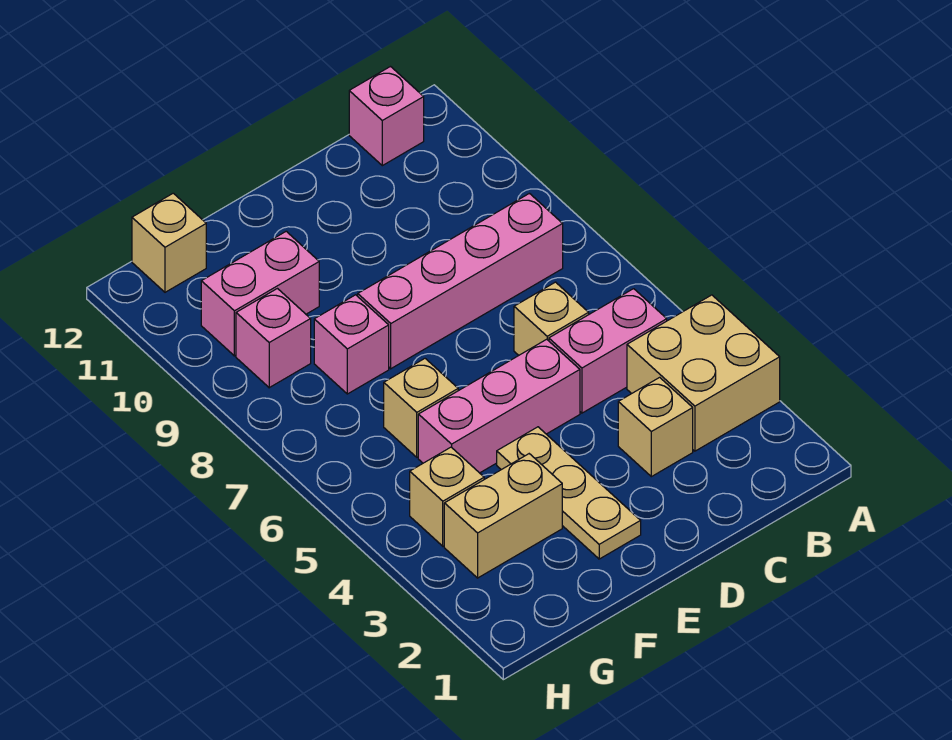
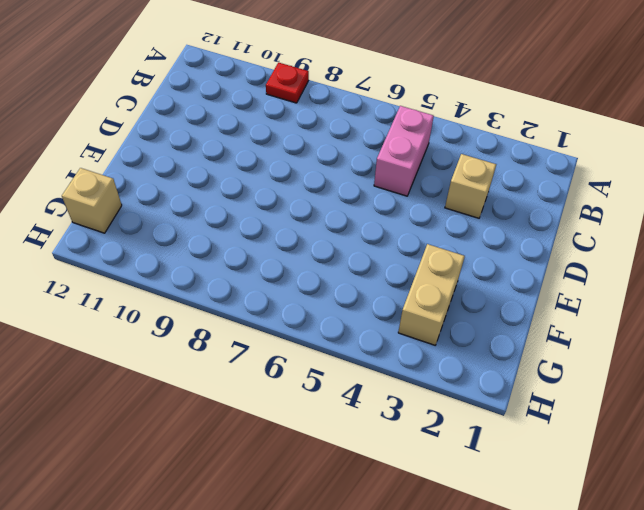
red plate A9 level 1 -> none
none -> tan brick A3:B4 level 1
none -> pink brick B8:E8 level 1
none -> pink brick B12 level 1

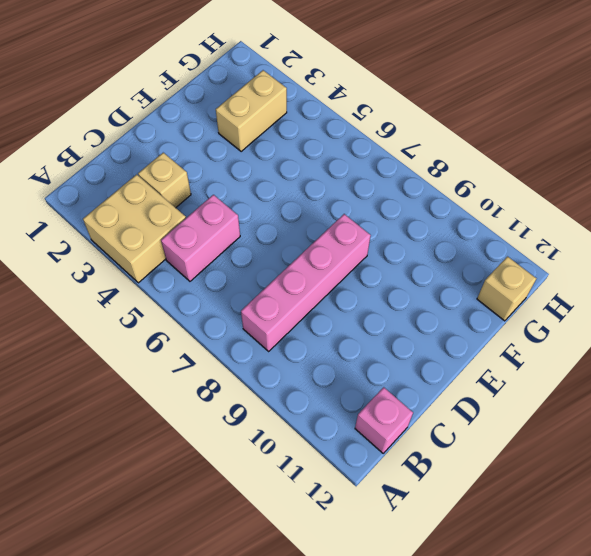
none -> tan brick C6 level 1
none -> pink brick D5:F5 level 1
none -> tan plate E2:E4 level 1

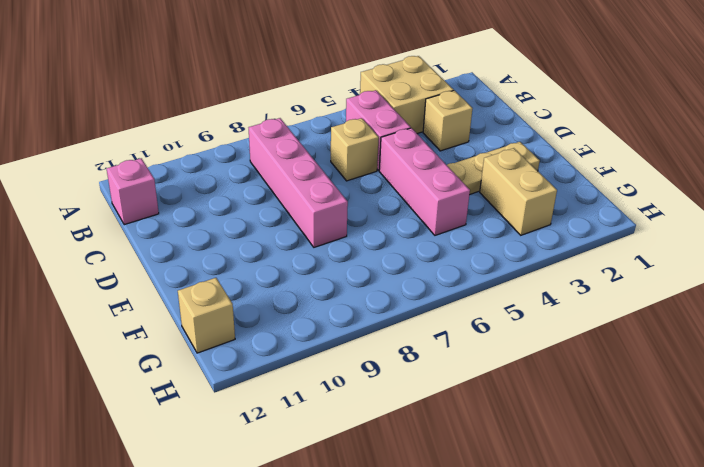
none -> tan brick F6 level 1
none -> pink brick F8 level 1
none -> pink brick F10:G10 level 1

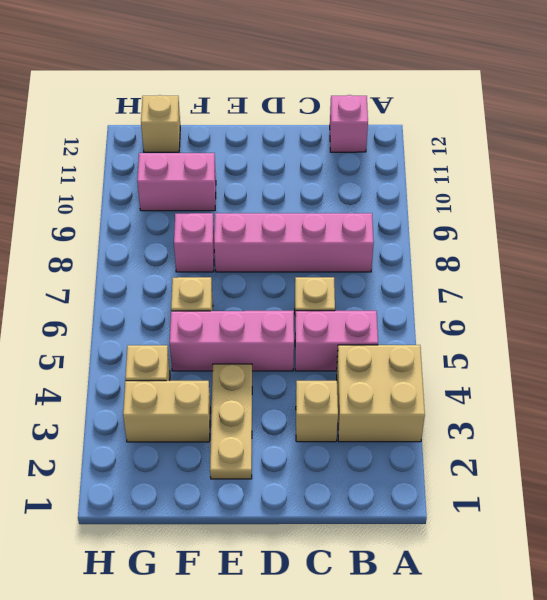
none -> pink brick G9 level 1

